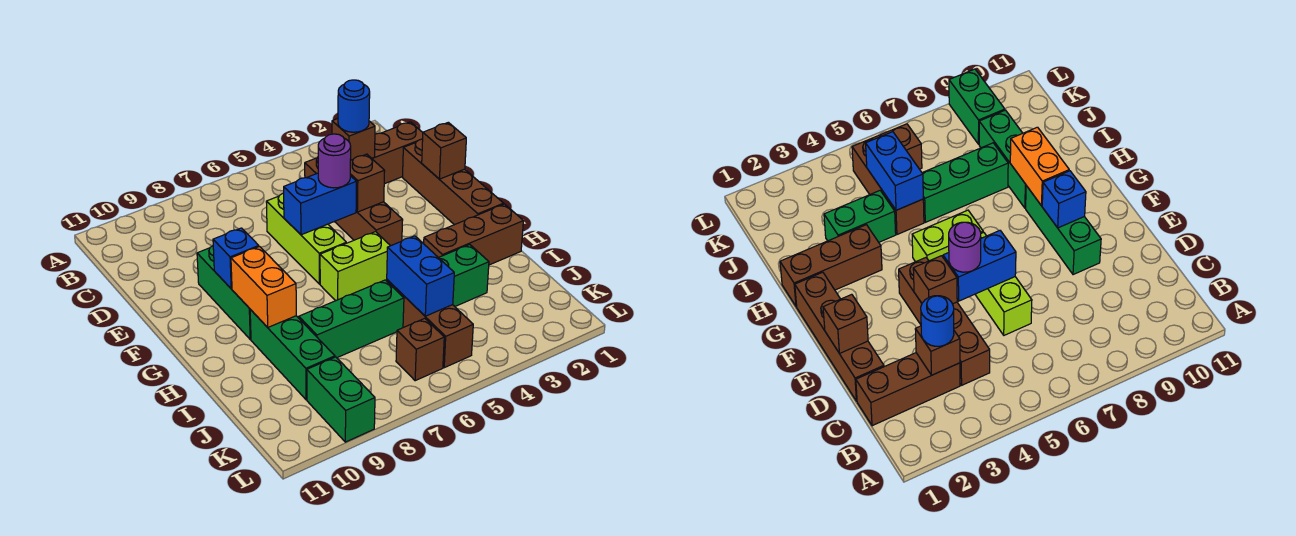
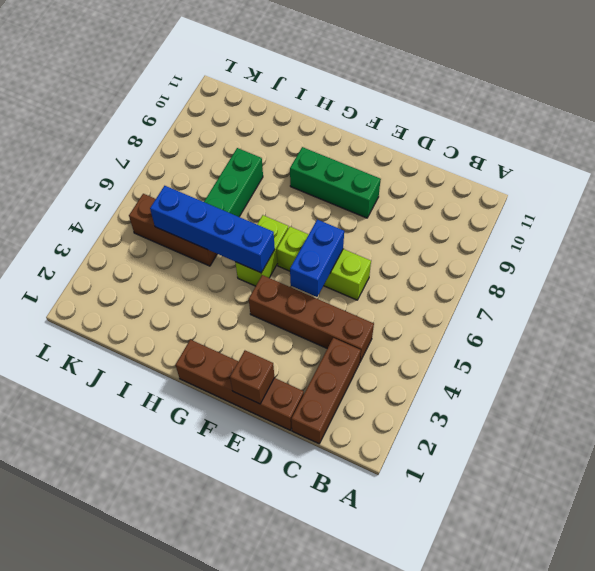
blue brick G5:J5 level 2 -> blue brick I5:J5 level 2
none -> brown brick H1:H3 level 1
none -> green brick H9:J9 level 1
none -> green brick I3:I4 level 1

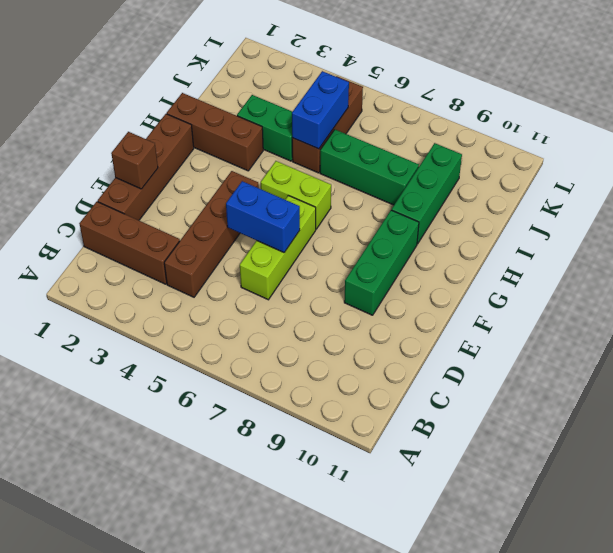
none -> brown brick K6 level 1
none -> green brick K9:L9 level 1
none -> brown brick C3 level 2

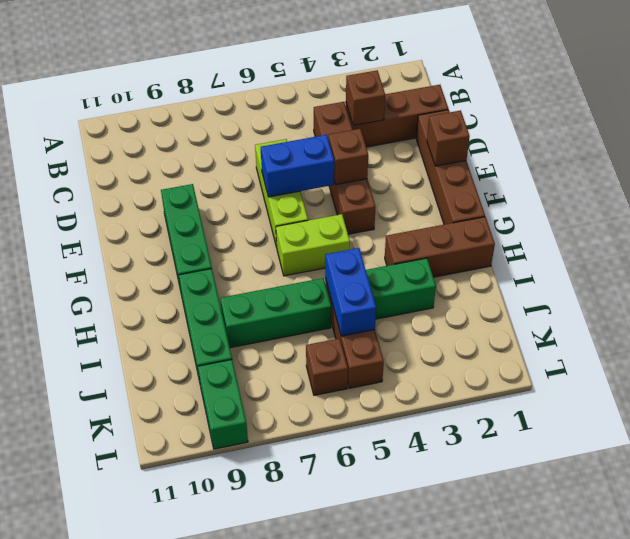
none -> blue brick F9 level 2
none -> orange brick G9:H9 level 2
none -> blue round brick C3 level 3

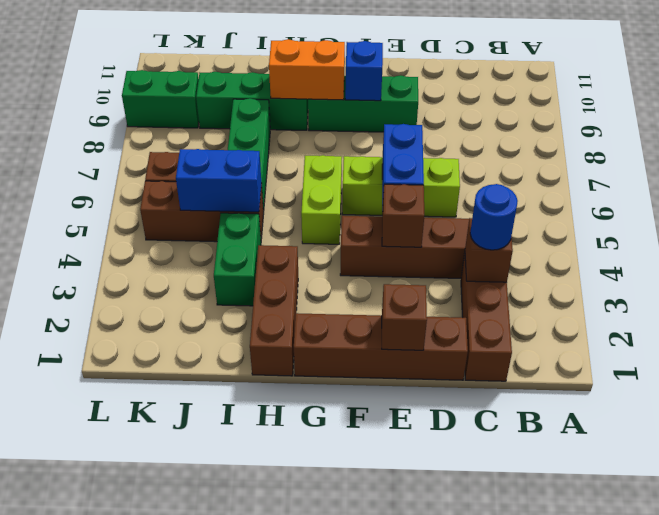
none -> purple round brick E5 level 3

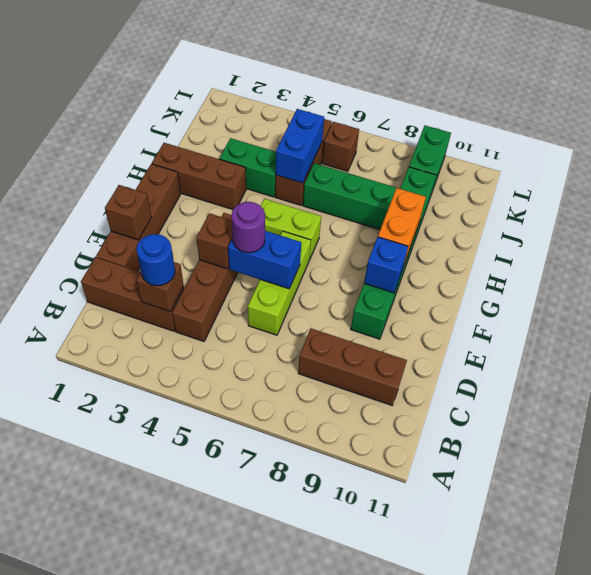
brown brick C8:C10 level 1 -> none

